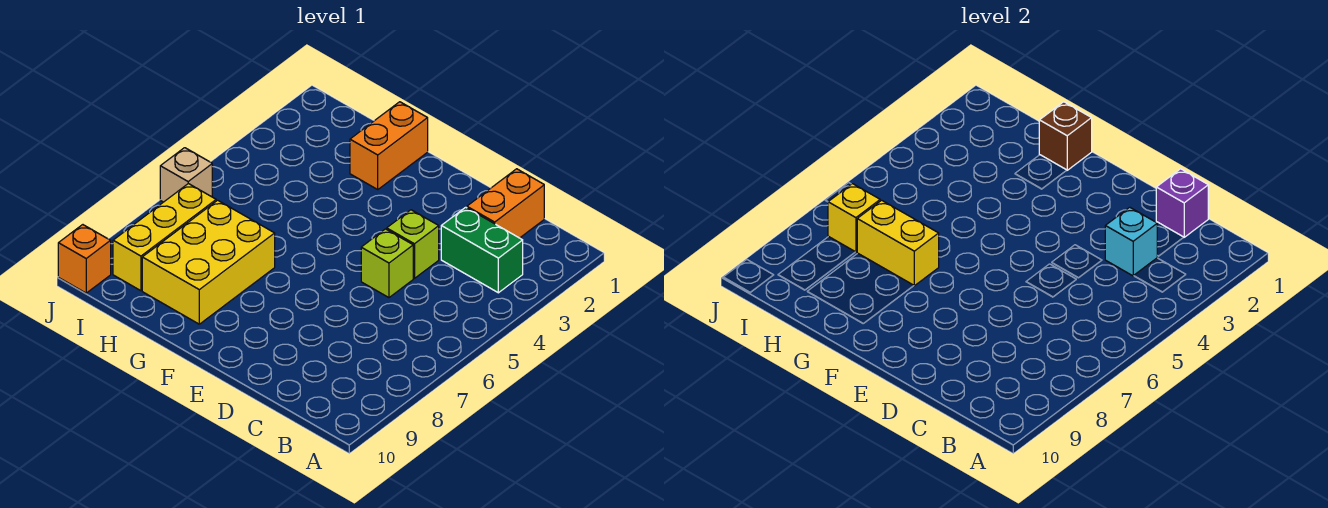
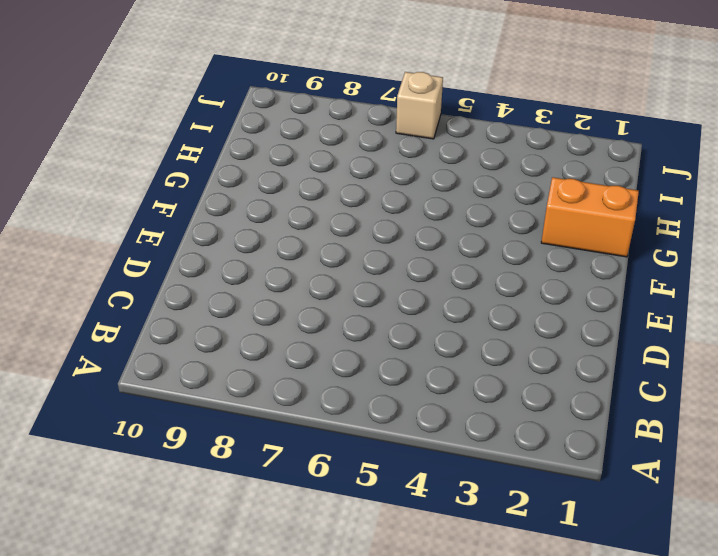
none -> green brick B3:C3 level 1
none -> orange brick C1:C2 level 1
none -> lime brick D4 level 1

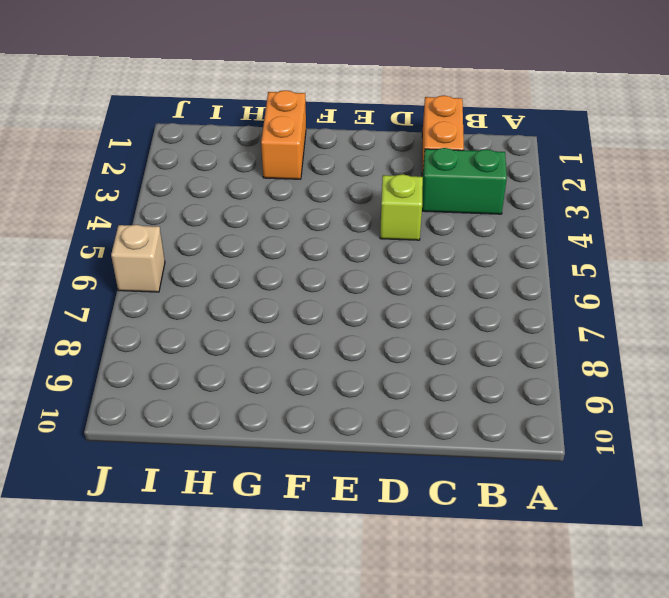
none -> lime brick D5 level 1
none -> yellow brick G7:H9 level 1
none -> yellow brick I7:I9 level 1

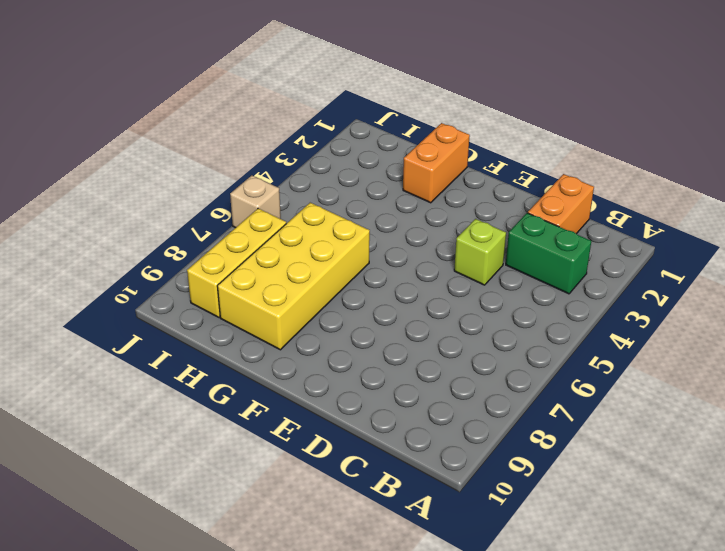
yellow brick G6:H9 level 1 -> yellow brick G7:H9 level 1
none -> lime brick D5 level 1
none -> orange brick J10 level 1
none -> purple brick C1 level 2

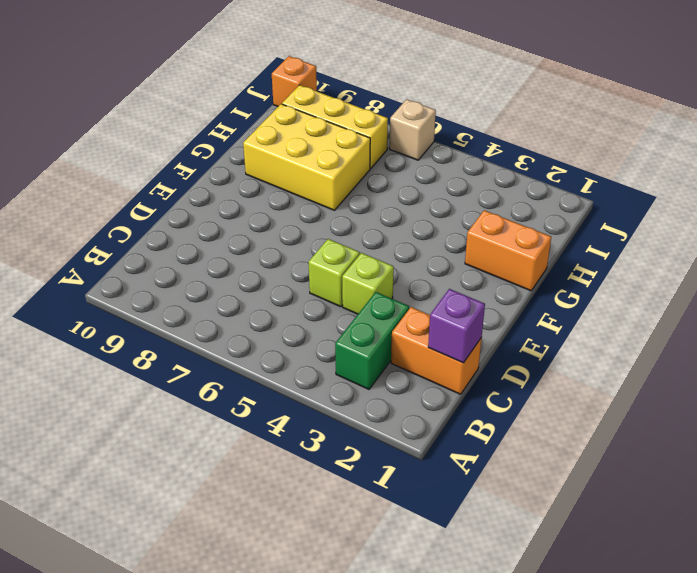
none -> cyan brick C3 level 2
none -> brown brick G1 level 2
none -> yellow brick G7:H7 level 2

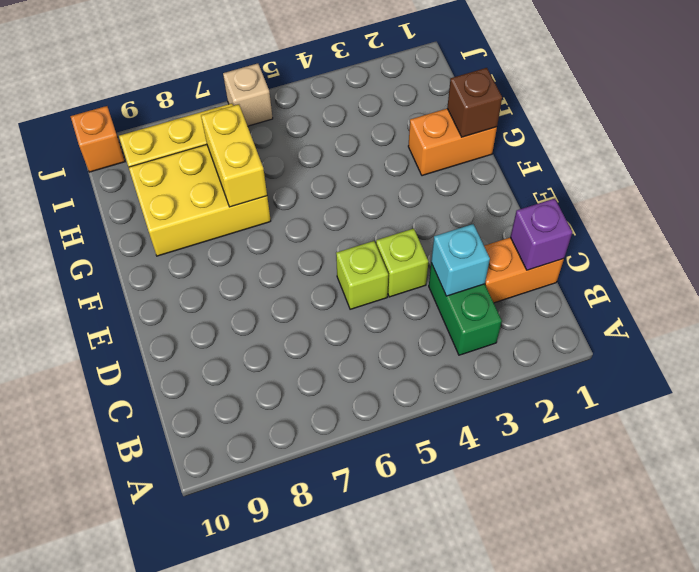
none -> yellow brick I7 level 2

